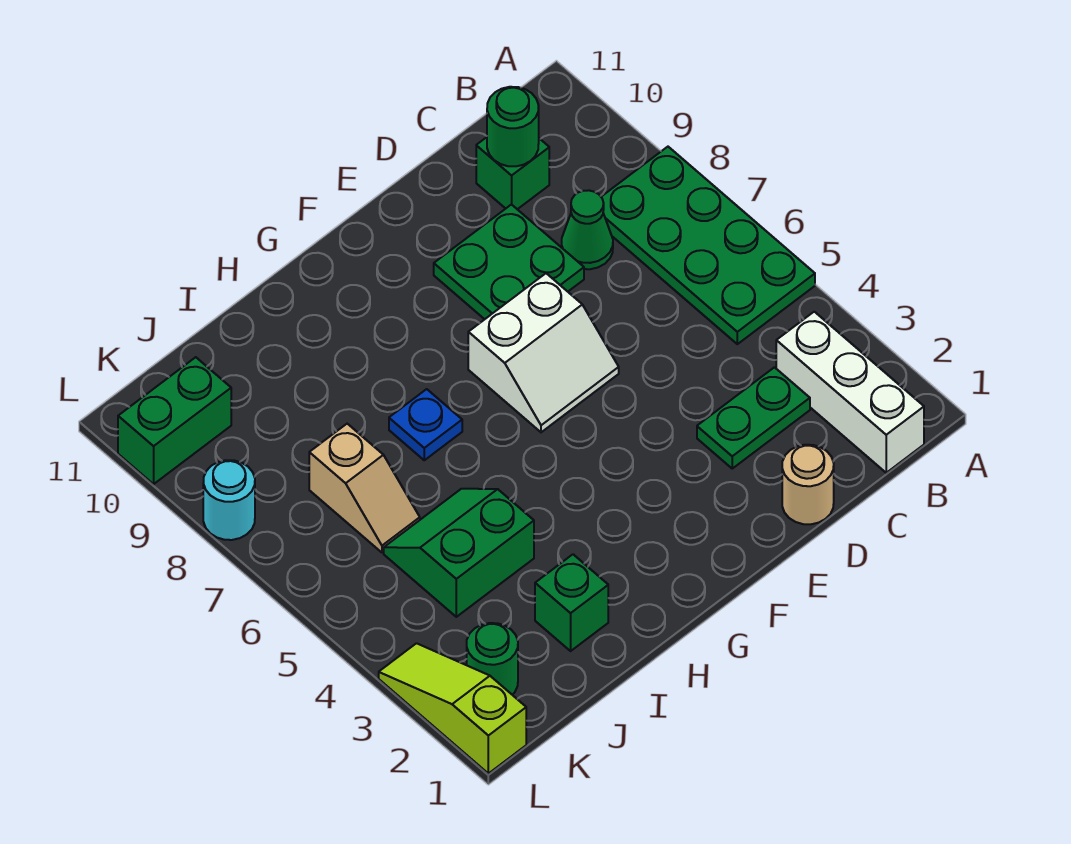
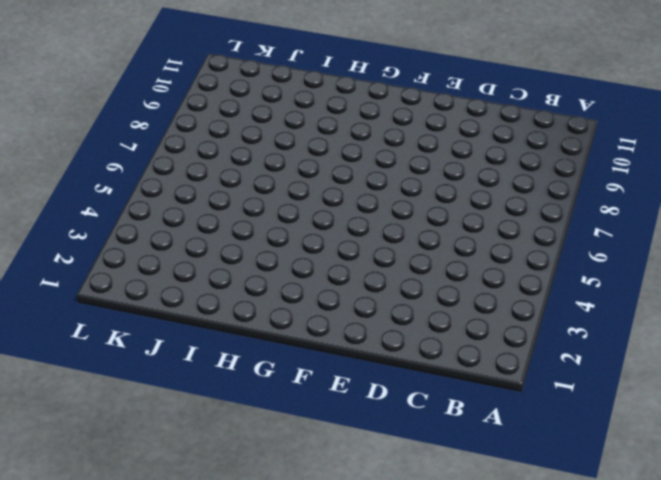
none -> green plate A5:B8 level 1
none -> white brick B1:B3 level 1
none -> green plate C3:D3 level 1

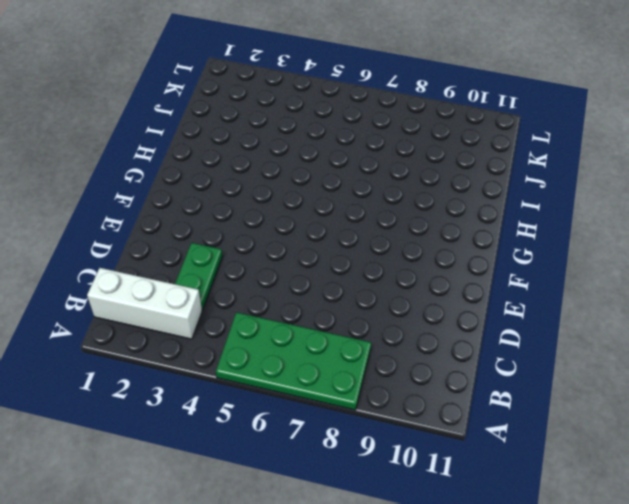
none -> green cone C8 level 1
none -> green brick C10 level 1
none -> tan round brick D1 level 1

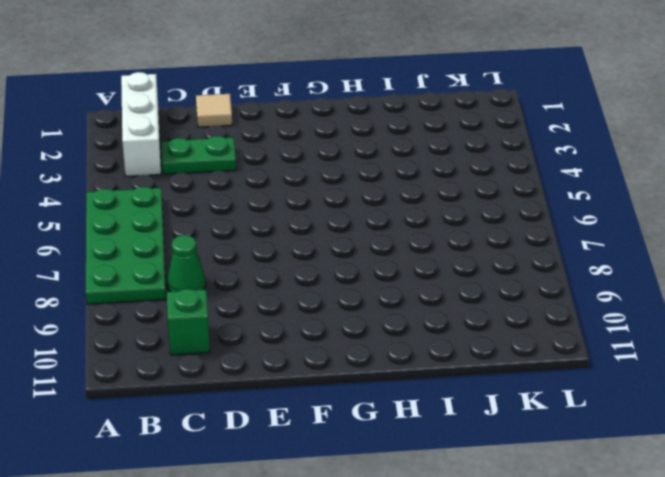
tan tile D1 level 1 -> tan round brick D1 level 1
none -> green plate D8:E9 level 1
none -> white slope E6:F7 level 1 top 7
none -> blue plate H7 level 1

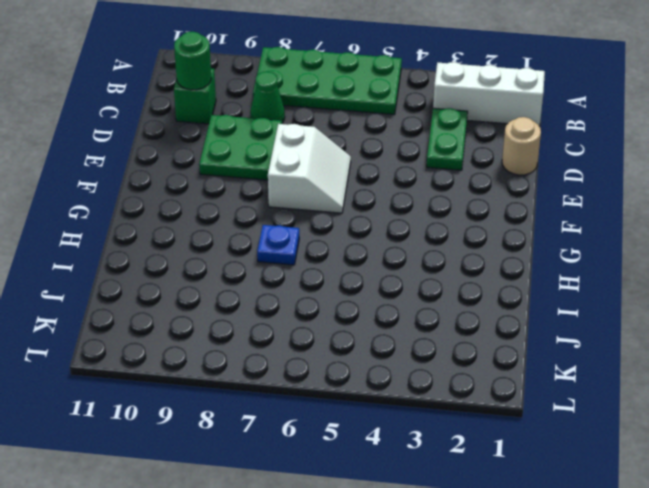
none -> green brick I2 level 1
none -> green slope I4:J5 level 1 top 4
none -> tan slope J6:J7 level 1 top 7

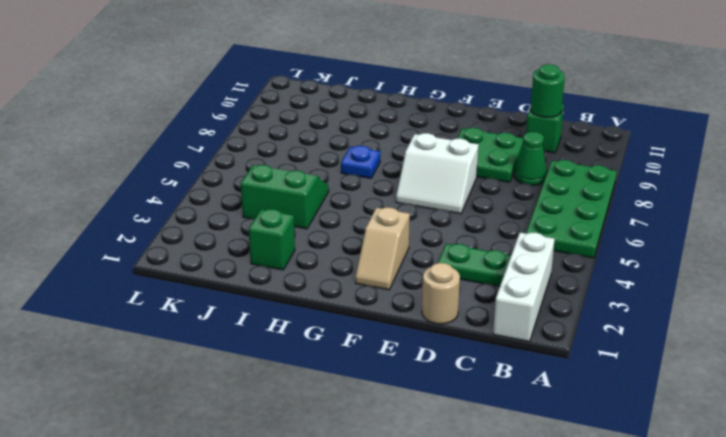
tan slope F2:F3 level 1 top 3 -> tan slope J6:J7 level 1 top 7
none -> green round brick K2 level 1
none -> green brick K10:L10 level 1
none -> lime slope L1:L3 level 1 top 1

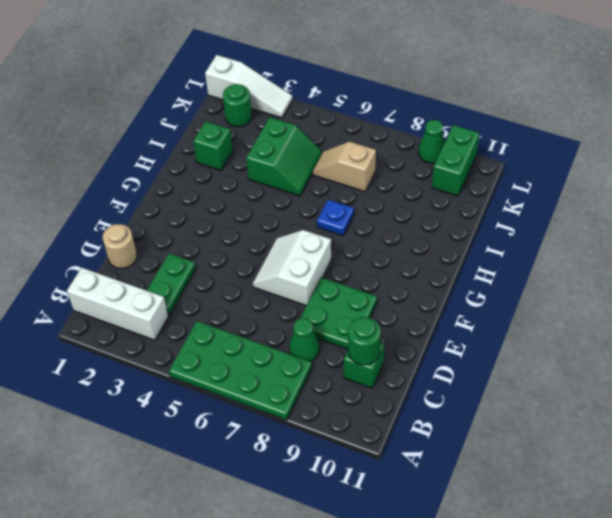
white slope L1:L3 level 1 top 1 -> lime slope L1:L3 level 1 top 1
green cone L9 level 1 -> none
none -> cyan round brick L8 level 1

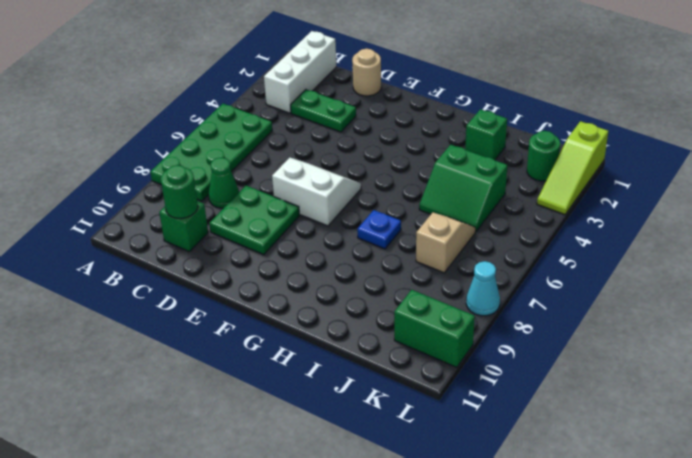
cyan cone L8 level 1 -> cyan round brick L8 level 1

